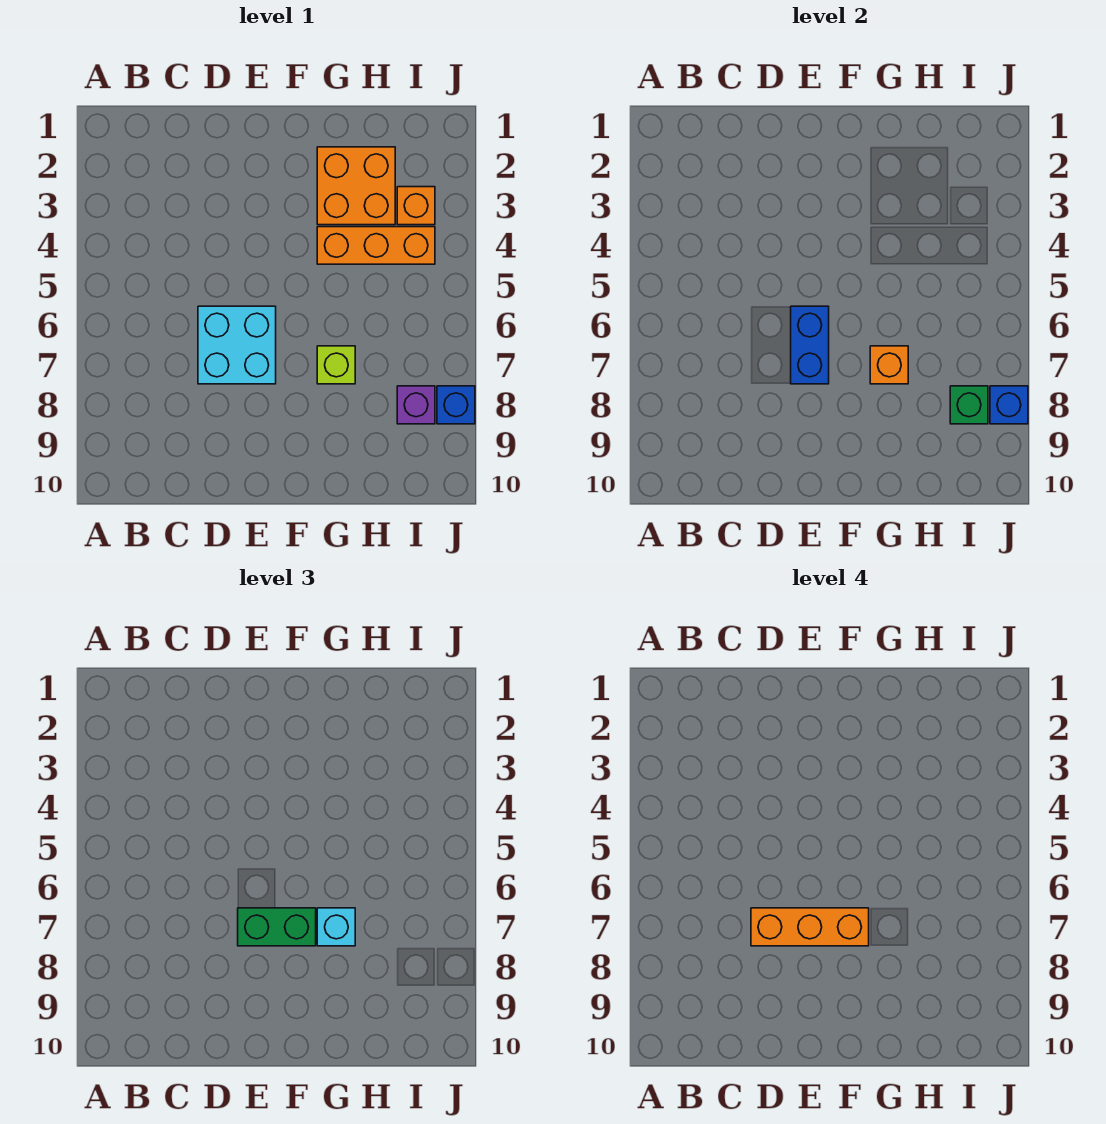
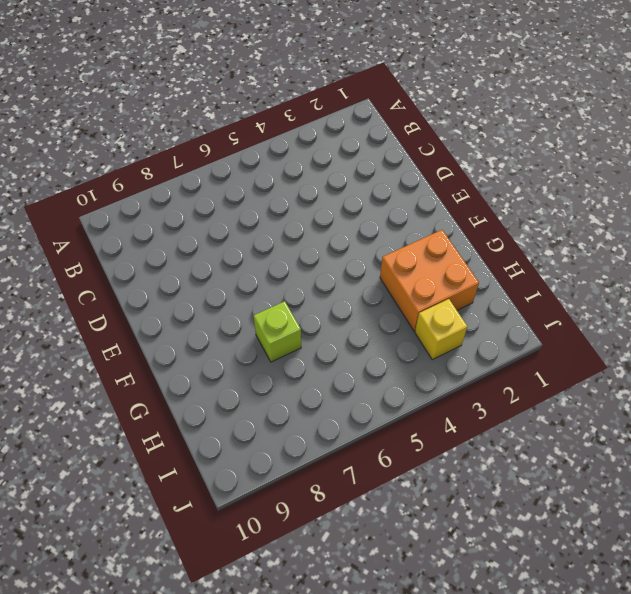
yellow brick I3 level 1 -> orange brick I3 level 1
none -> cyan brick D6:E7 level 1
none -> orange brick G4:I4 level 1
none -> purple brick I8 level 1

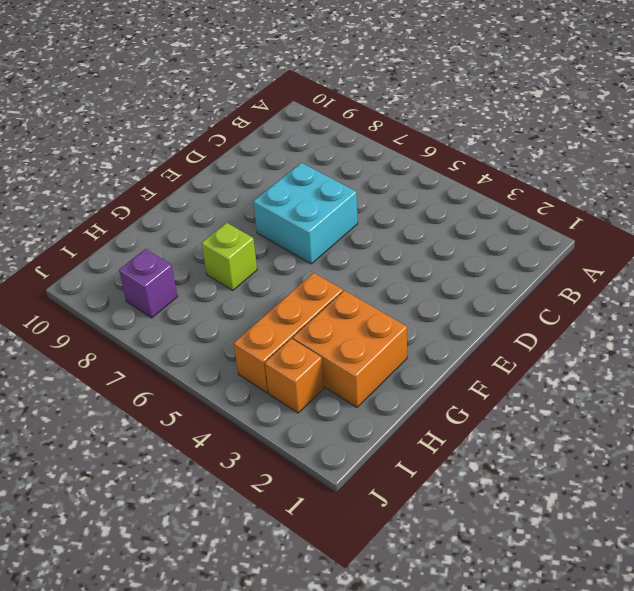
none -> blue brick J8 level 1
none -> blue brick E6:E7 level 2
none -> orange brick G7 level 2

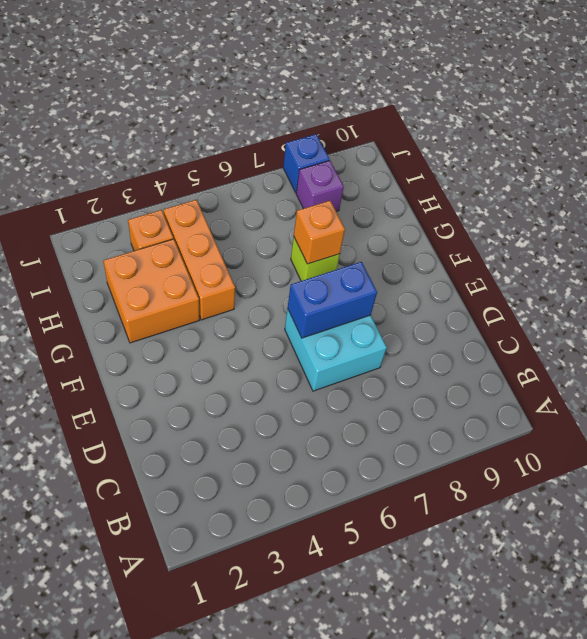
none -> green brick I8 level 2
none -> blue brick J8 level 2
none -> green brick E7:F7 level 3

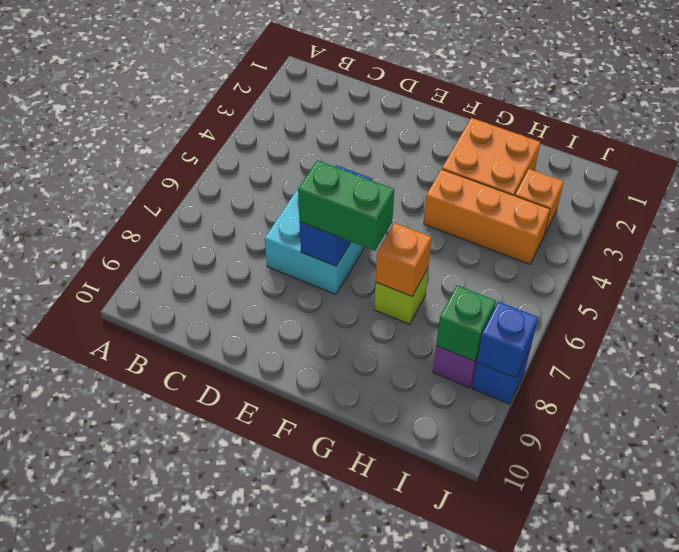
none -> cyan brick G7 level 3
none -> orange brick D7:F7 level 4

